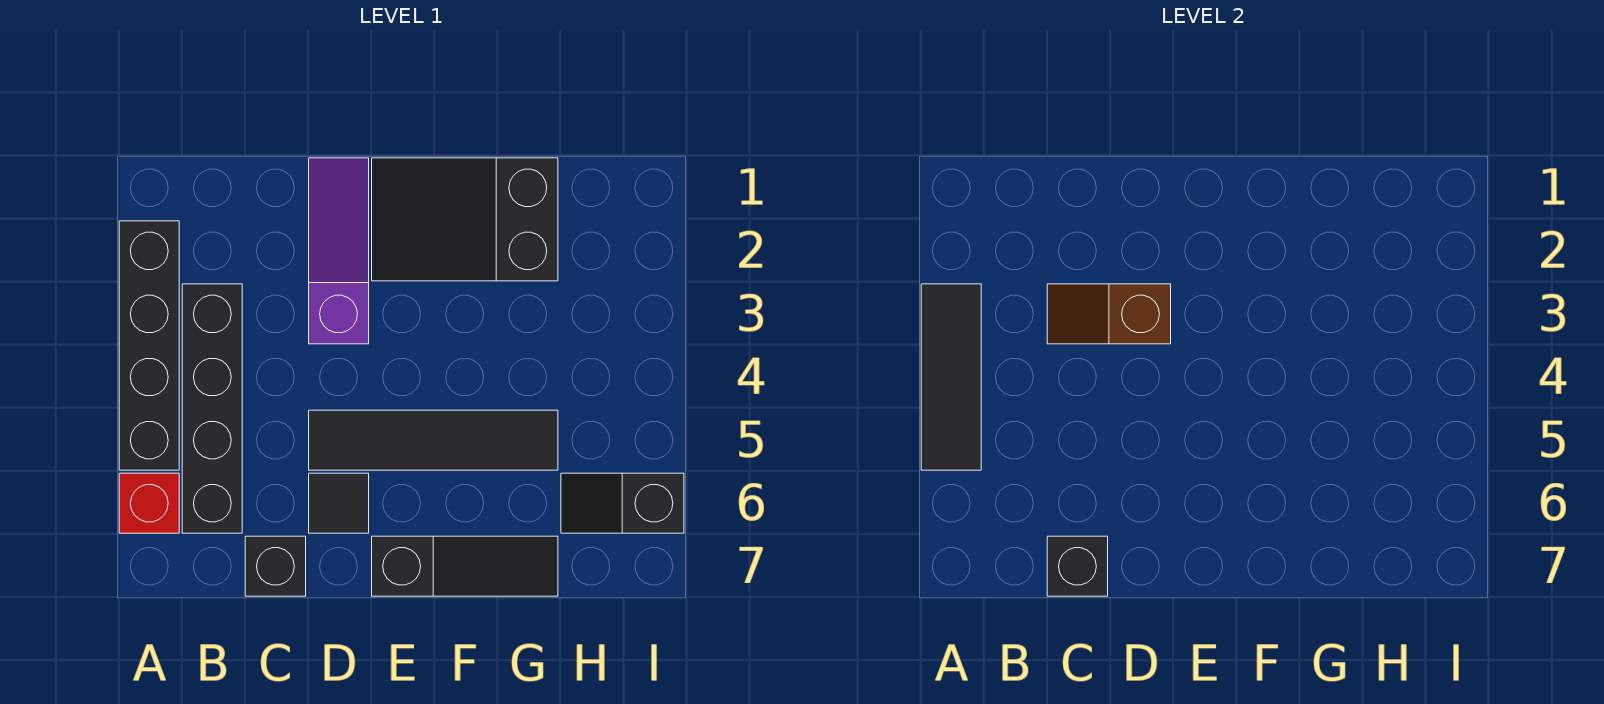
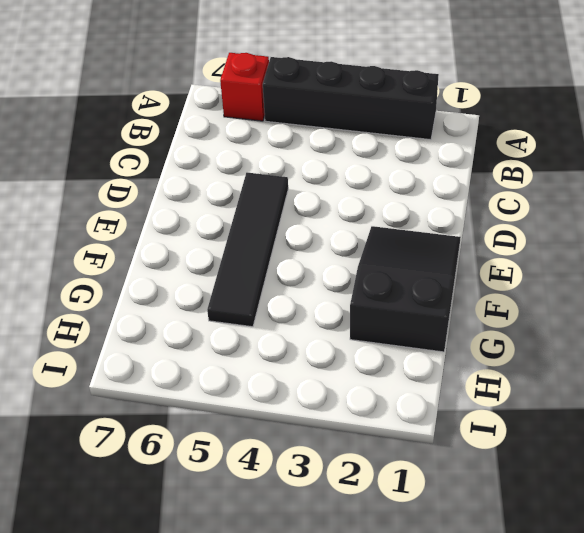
none -> black brick B3:B6 level 1
none -> black brick C7 level 1
none -> purple slope D1:D3 level 1 top 3

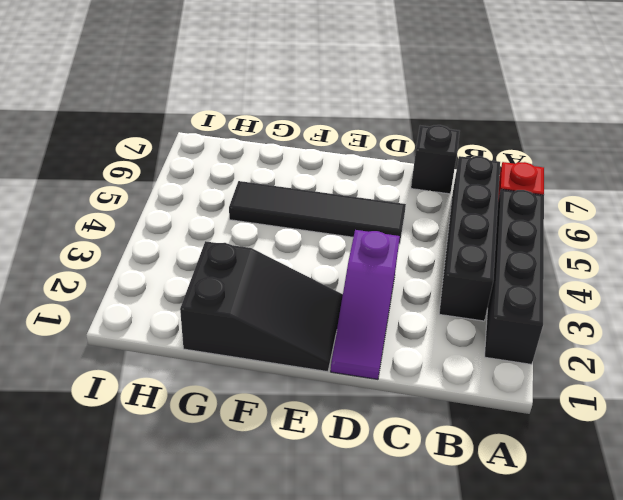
none -> black tile D6 level 1
none -> black slope E7:G7 level 1 top E
none -> black slope H6:I6 level 1 top I

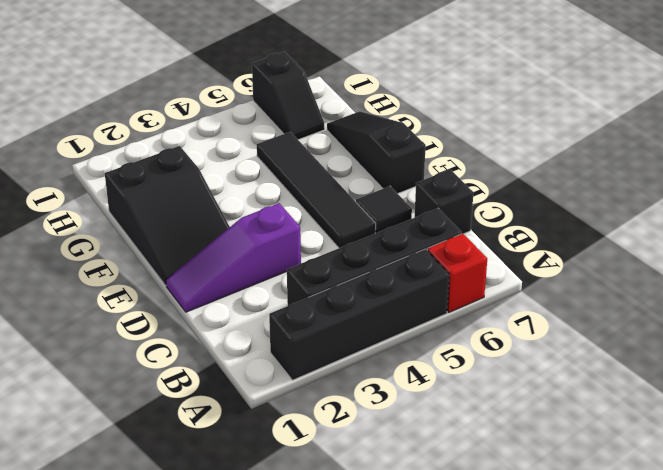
none -> black tile A3:A5 level 2
none -> brown slope C3:D3 level 2 top D
none -> black brick C7 level 2

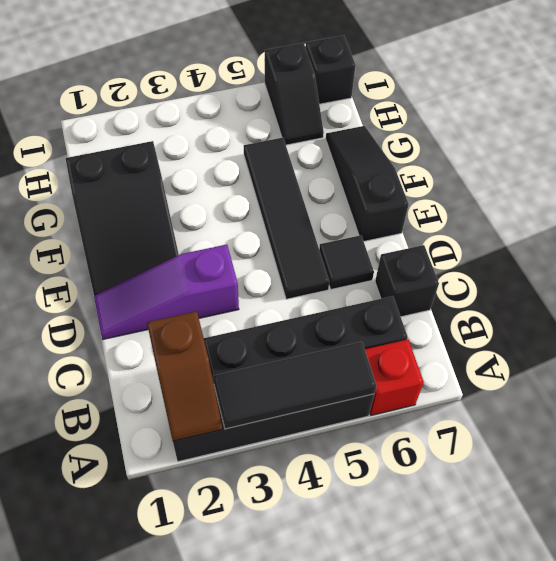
brown slope A2:B2 level 2 top B -> brown slope C3:D3 level 2 top D
black brick I7 level 1 -> black brick C7 level 2

